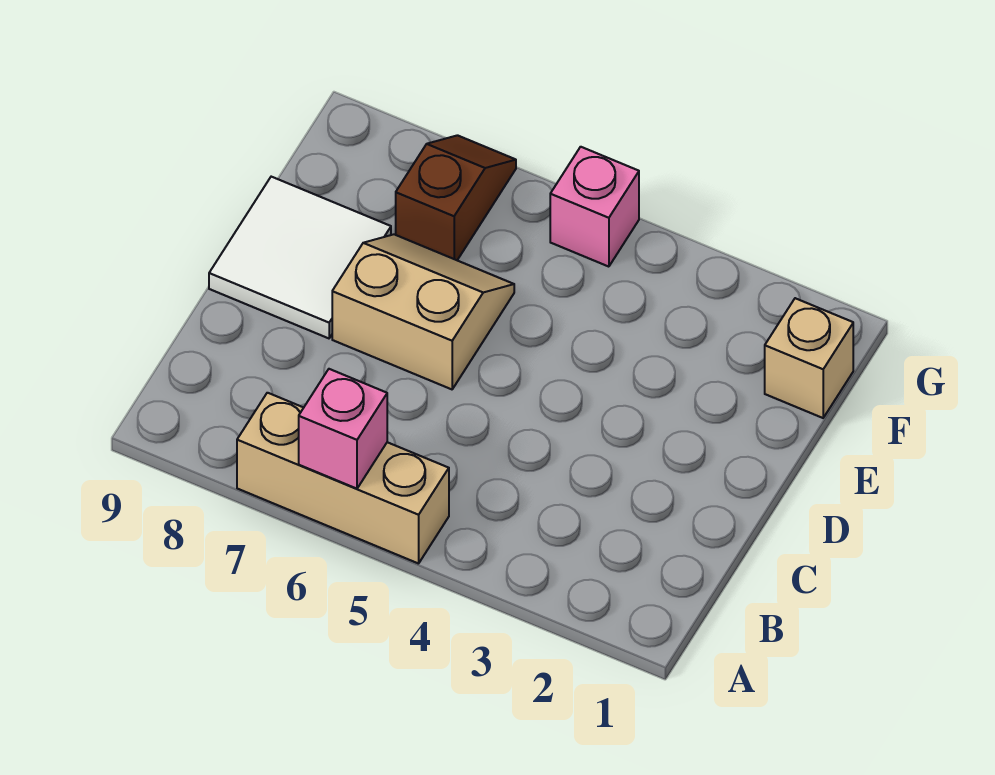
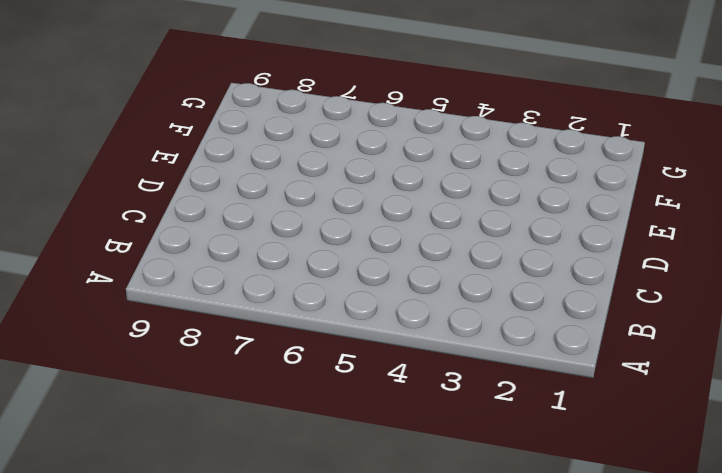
none -> tan brick A5:A7 level 1
none -> tan slope D6:E7 level 1 top D

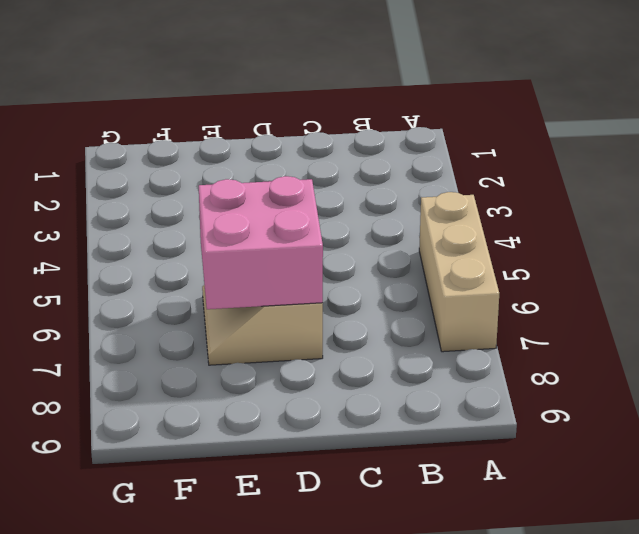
pink brick D6:E7 level 2 -> none
none -> white tile D8:E9 level 1
none -> tan brick F1 level 1

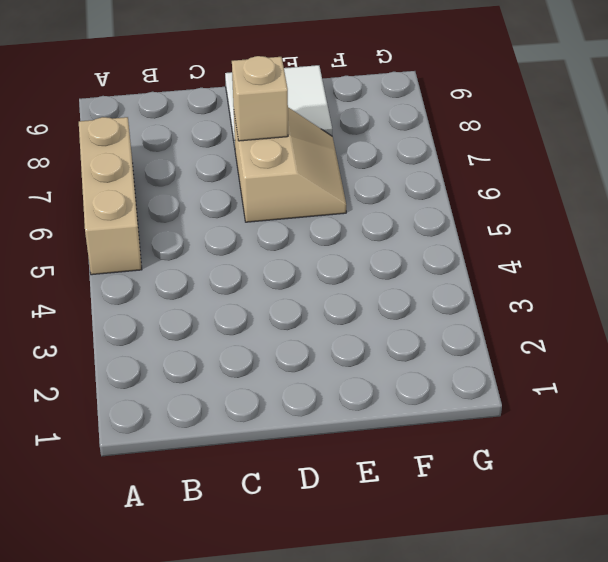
tan brick D7 level 2 -> tan brick F1 level 1
none -> brown slope F7:G7 level 1 top F
none -> pink brick G5 level 1

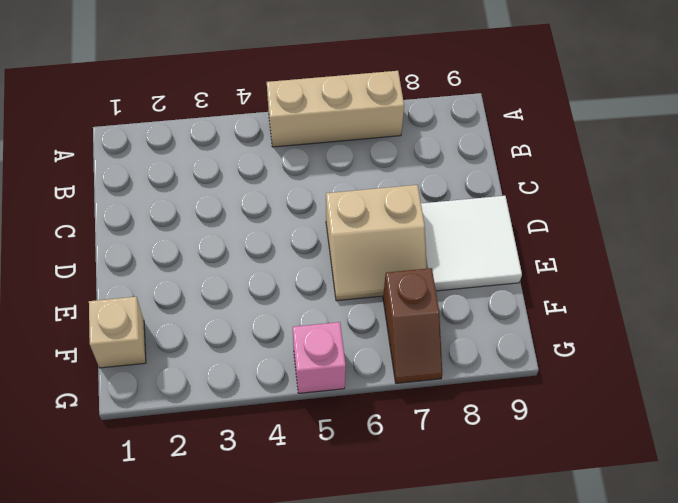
none -> pink brick A6 level 2

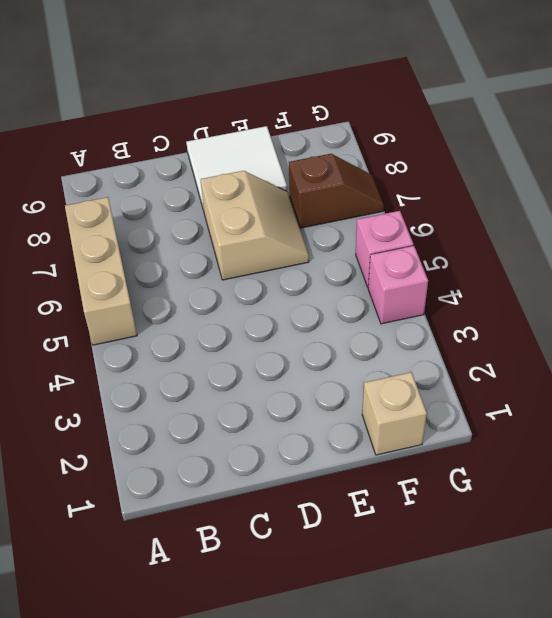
pink brick G4 level 1 -> pink brick A6 level 2

